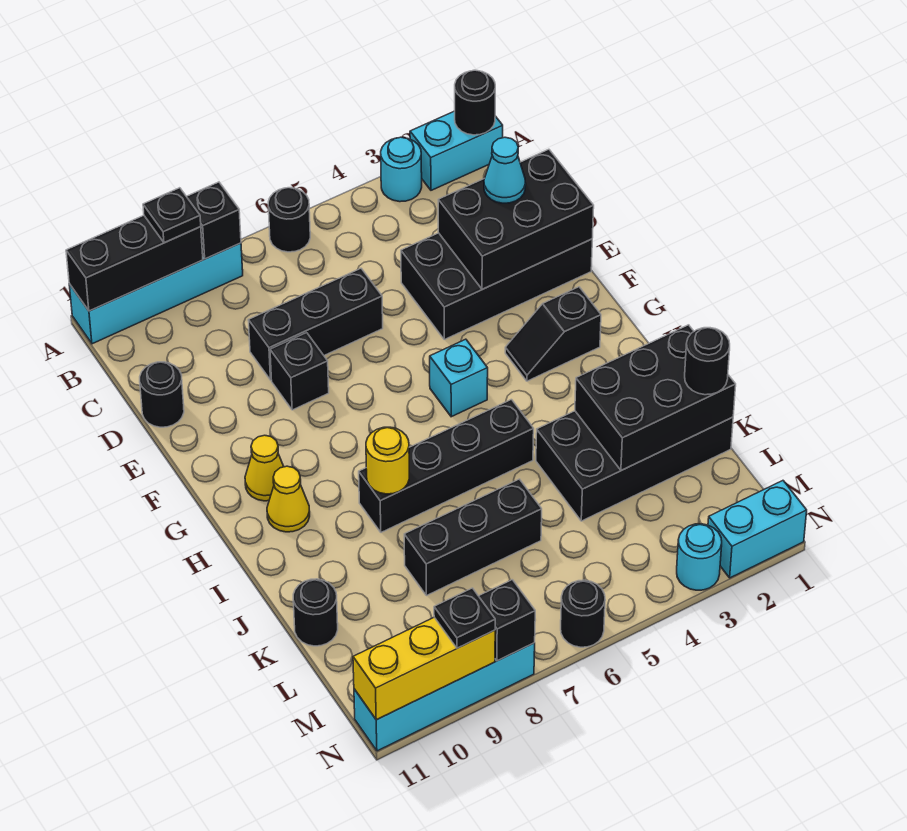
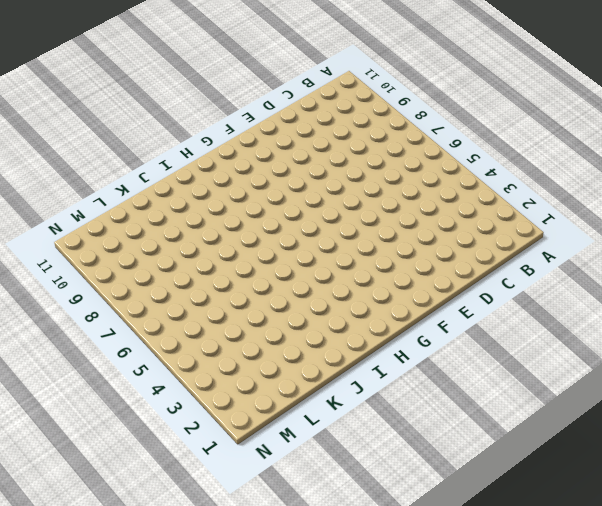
none -> cyan brick A1:A2 level 1
none -> cyan round brick A3 level 1
none -> black round brick A6 level 1
none -> cyan brick A8:A11 level 1

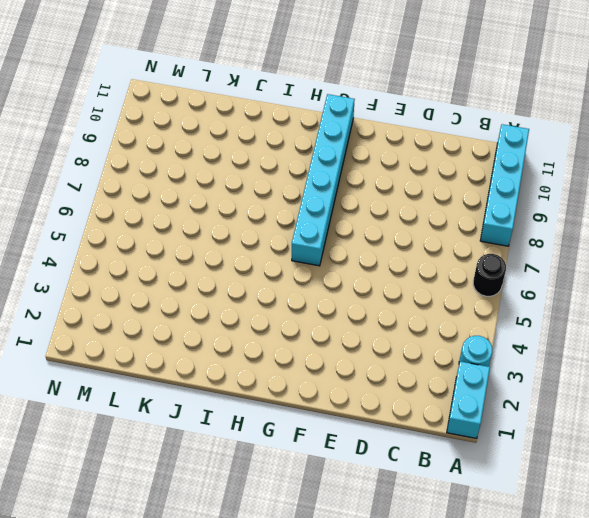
cyan brick G6:G11 level 1 -> yellow cone G10 level 1
none -> black brick D1:E4 level 1
none -> black brick D6:D8 level 1
none -> black round brick D11 level 1
none -> black brick E8 level 1

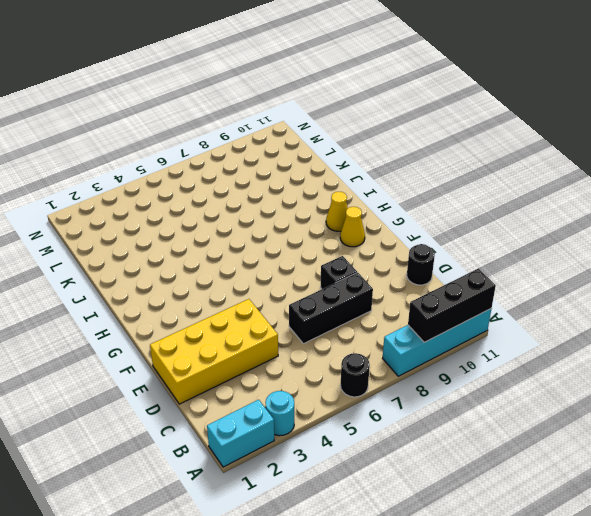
yellow brick D1:E4 level 1 -> black brick D1:E4 level 1
none -> black slope G2:G3 level 1 top 2
none -> cyan brick G5 level 1
none -> black brick I5:I8 level 1
none -> black brick J1:K4 level 1

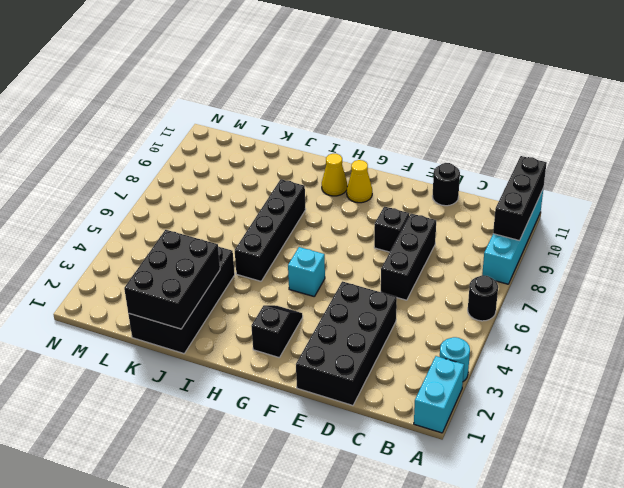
none -> black brick K6:K8 level 1
none -> black round brick K11 level 1
none -> cyan brick N1:N2 level 1
none -> cyan round brick N3 level 1

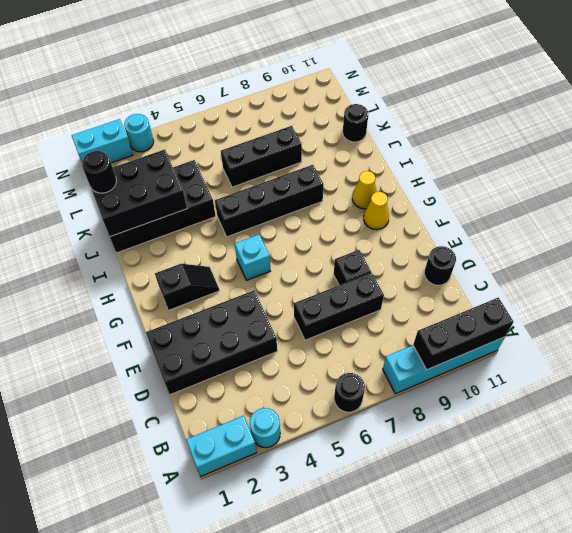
none -> black round brick N6 level 1
none -> cyan brick N8:N11 level 1
none -> black round brick A1 level 2
none -> black brick A8 level 2

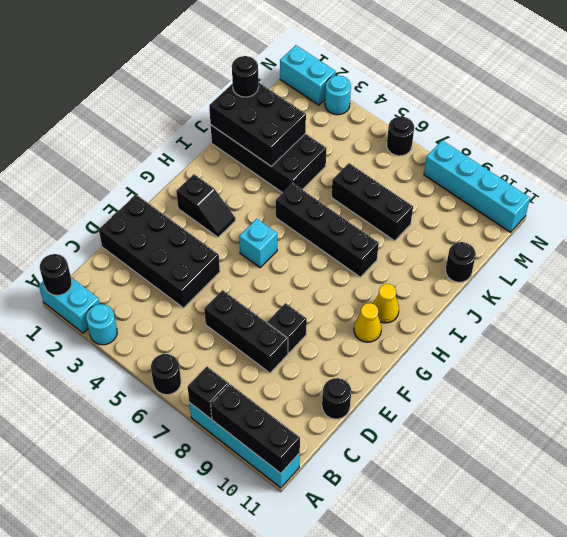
none -> black brick D1:E3 level 2
none -> yellow round brick I8 level 2
none -> black brick N8 level 2
none -> yellow brick N9:N11 level 2

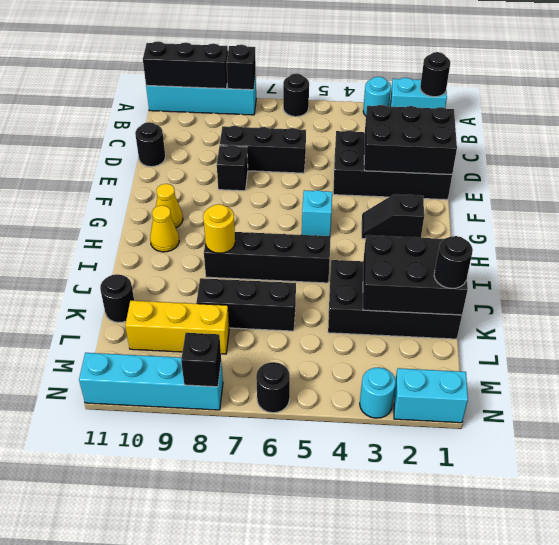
yellow brick L8:L10 level 1 -> yellow brick N9:N11 level 2
none -> black plate A9 level 3
none -> cyan cone D2 level 3
none -> black plate N9 level 3

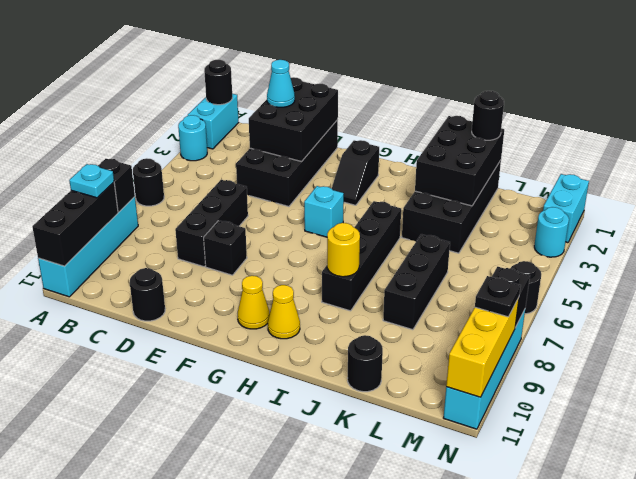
cyan plate A9 level 3 -> black plate A9 level 3

